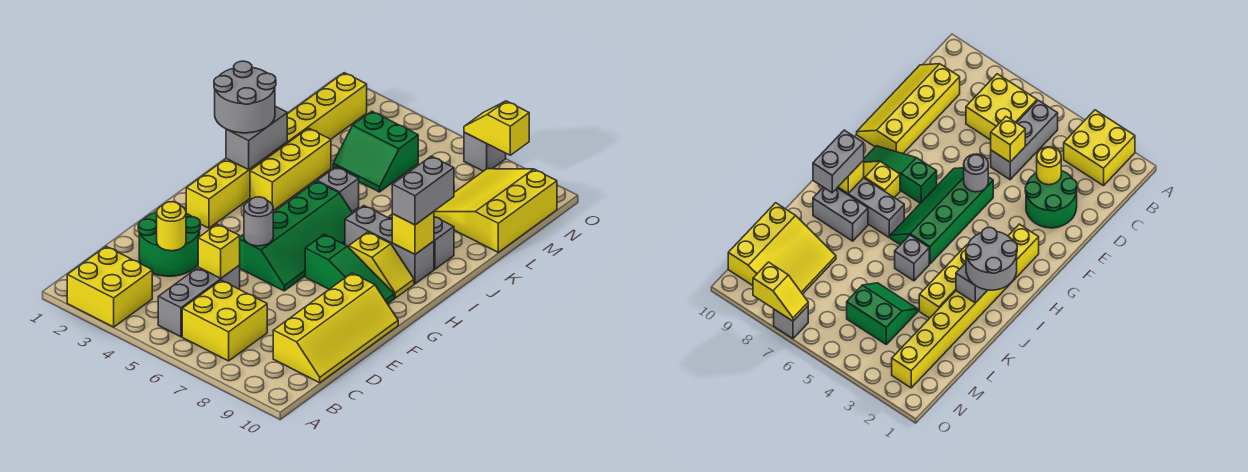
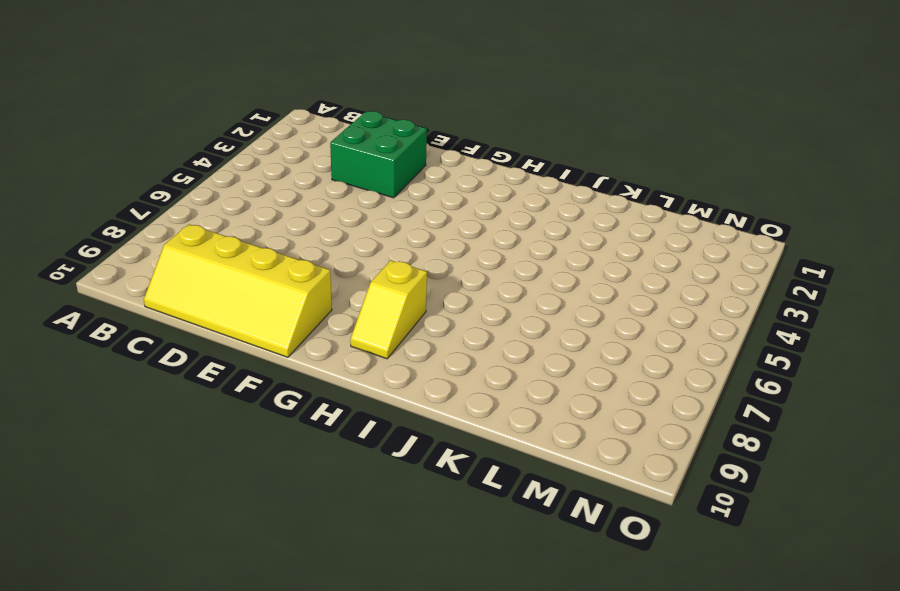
green brick D2:E3 level 1 -> green round brick D2:E3 level 1
none -> yellow brick A2:B3 level 1
none -> grey brick B5:D5 level 1
none -> yellow brick B6:C7 level 1

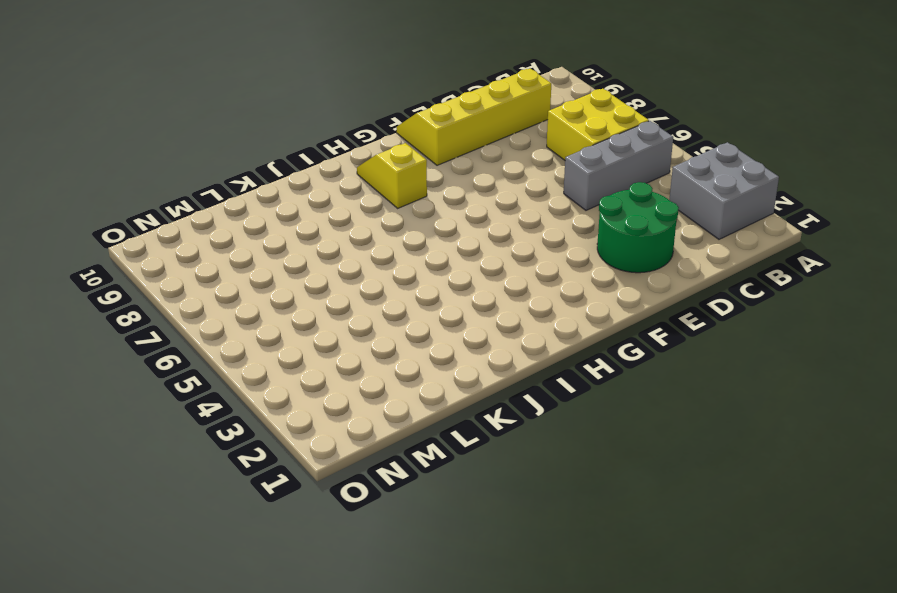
grey brick A2:B3 level 1 -> yellow brick A2:B3 level 1
none -> green slope F5:I6 level 1 top 5
none -> yellow brick G2:N2 level 1
none -> green slope G7:G9 level 1 top 7

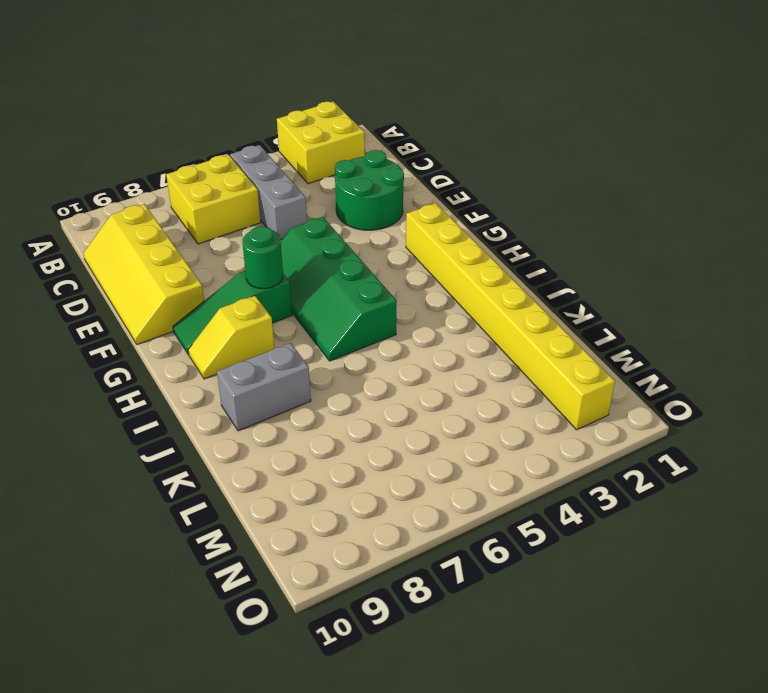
green round brick G7 level 2 -> none
none -> yellow brick I3:K3 level 1
none -> grey brick I7:I9 level 1
none -> grey brick J5 level 1

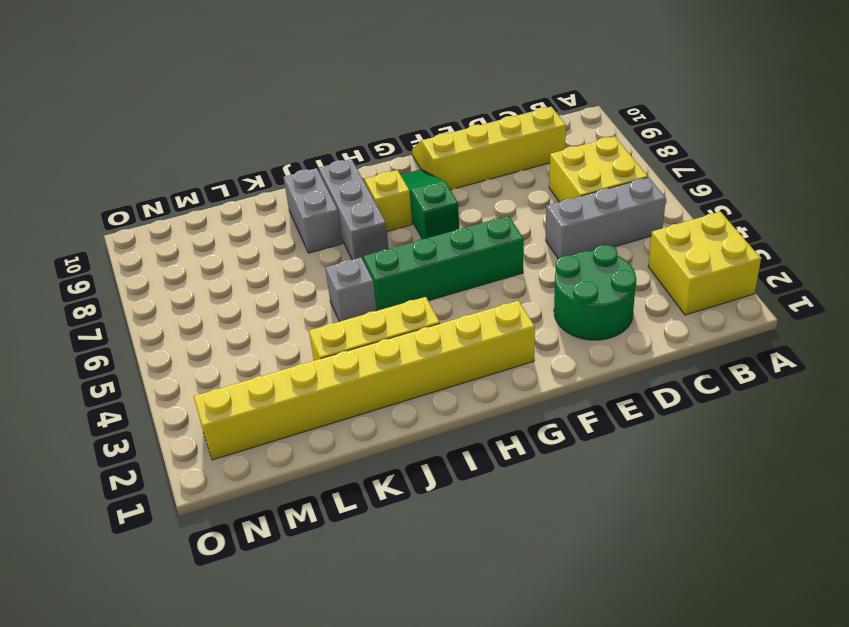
none -> green slope L4:M5 level 1 top M
none -> yellow slope L8:N10 level 1 top 10
none -> grey brick O7 level 1

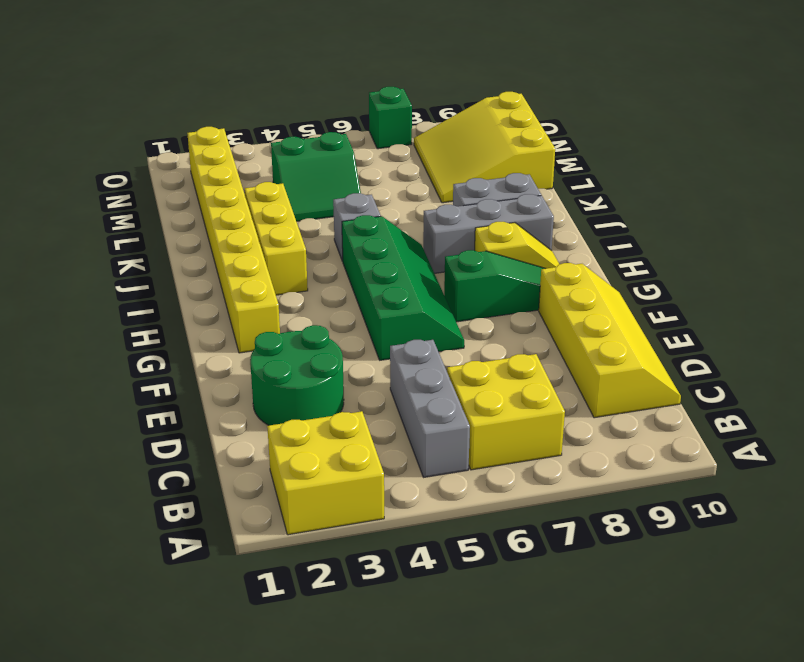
green brick O7 level 1 -> grey brick O7 level 1
none -> yellow round brick D3 level 2
none -> yellow brick D5 level 2
none -> grey round brick F5 level 2

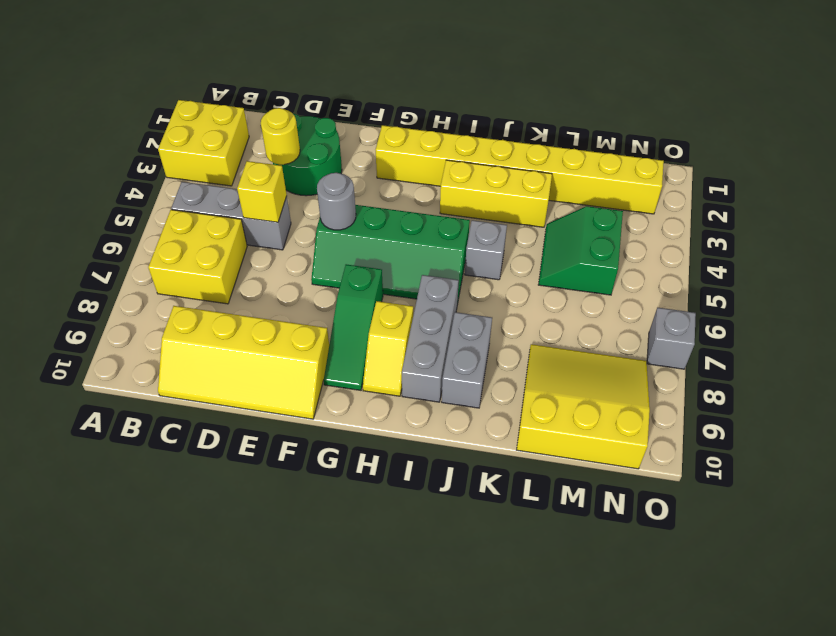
none -> grey brick I2:J2 level 2
none -> yellow brick I9 level 2
none -> yellow slope O7:O8 level 2 top 8

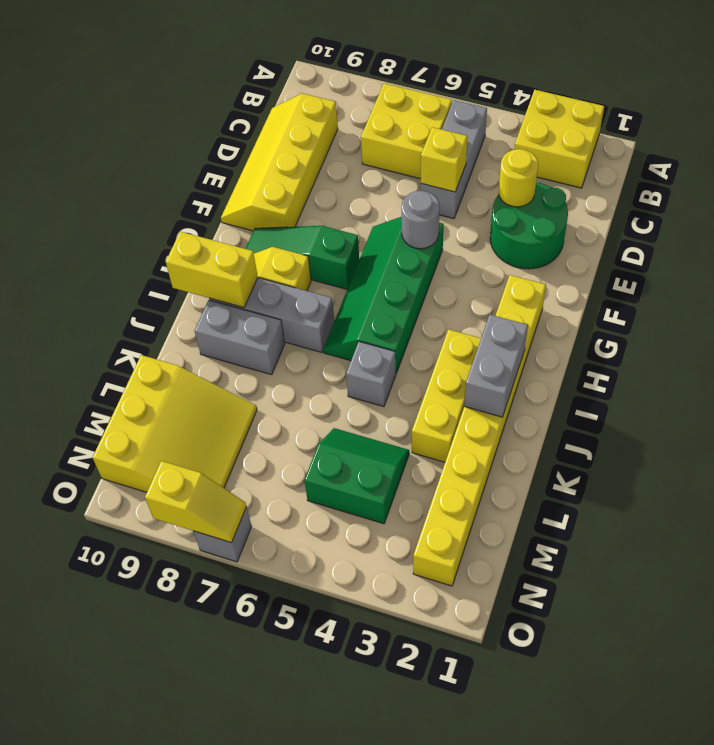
yellow brick I9:I10 level 2 -> yellow brick I9 level 2
none -> grey round brick I1:J2 level 3
none -> grey brick I9:J9 level 3

